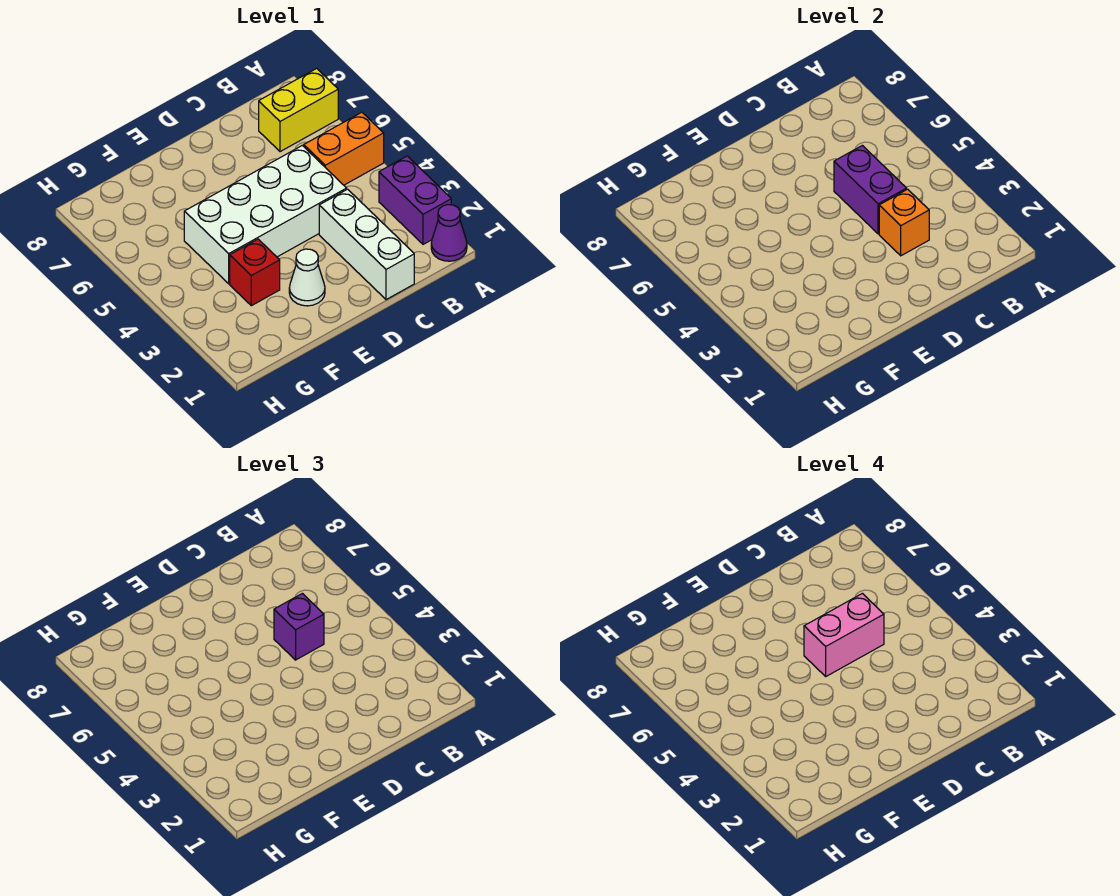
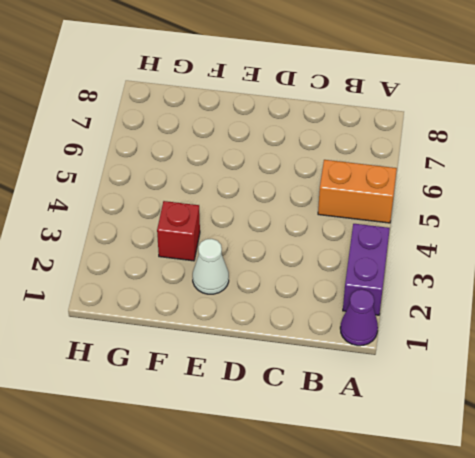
none -> yellow brick A7:B7 level 1
none -> white brick C1:C3 level 1
none -> white brick C4:F5 level 1

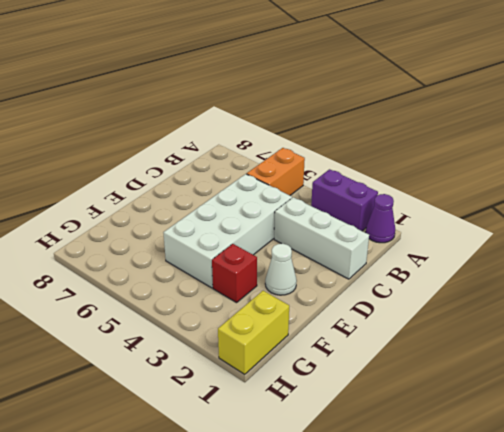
yellow brick G1:H1 level 1 -> yellow brick A7:B7 level 1
none -> orange brick C3 level 2
none -> purple brick C4:C5 level 2
none -> purple brick C5 level 3

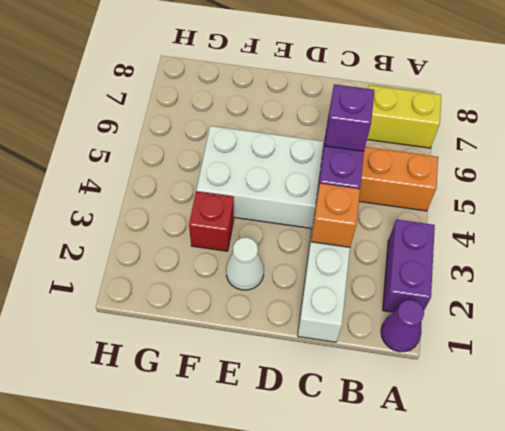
none -> pink brick C5:D5 level 4

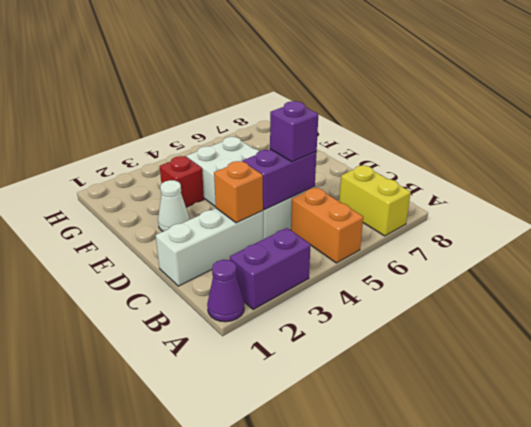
none -> pink brick C5:D5 level 4

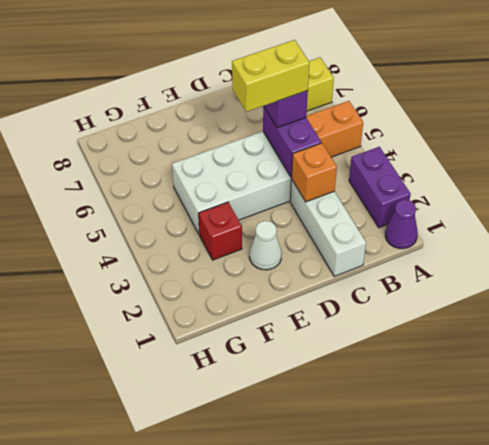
yellow brick C5:D5 level 4 -> pink brick C5:D5 level 4

